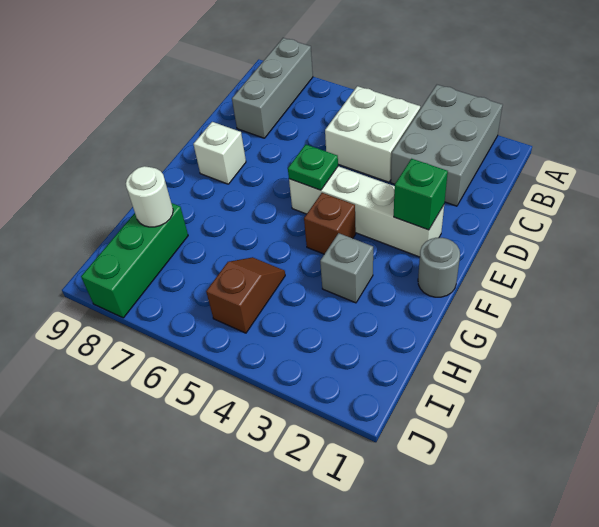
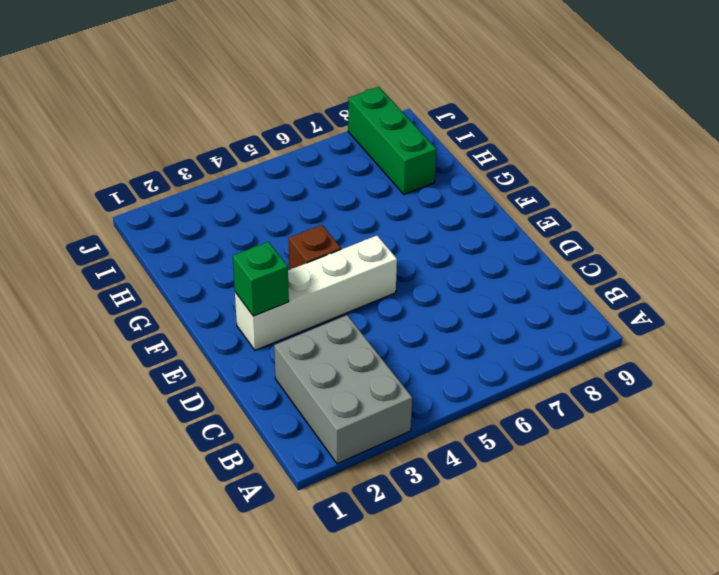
none -> grey brick A8:C8 level 1
none -> white brick B4:C5 level 1
none -> white brick E8 level 1

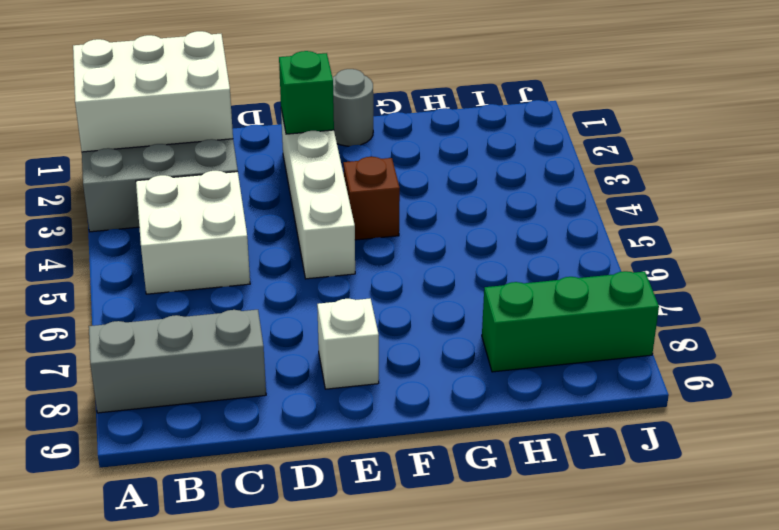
white brick A1:C2 level 2 -> none
none -> grey brick G3 level 1
none -> brown slope H5:I5 level 1 top I
none -> green plate E5 level 2

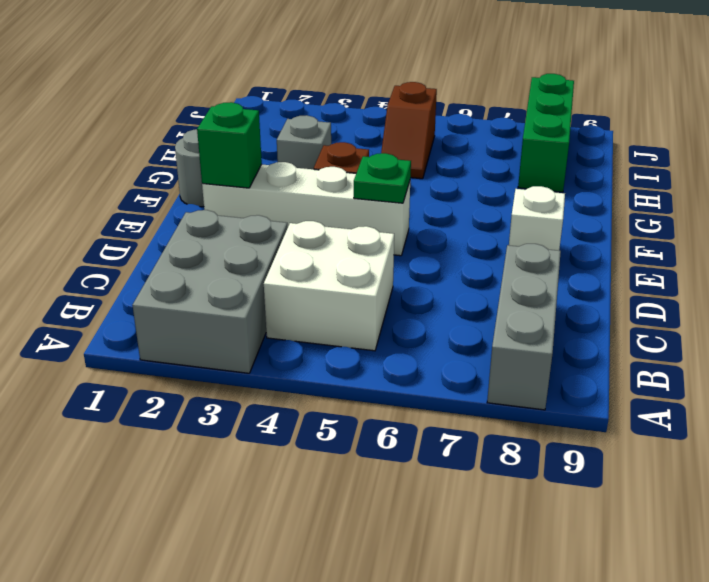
none -> white round brick H8 level 2

